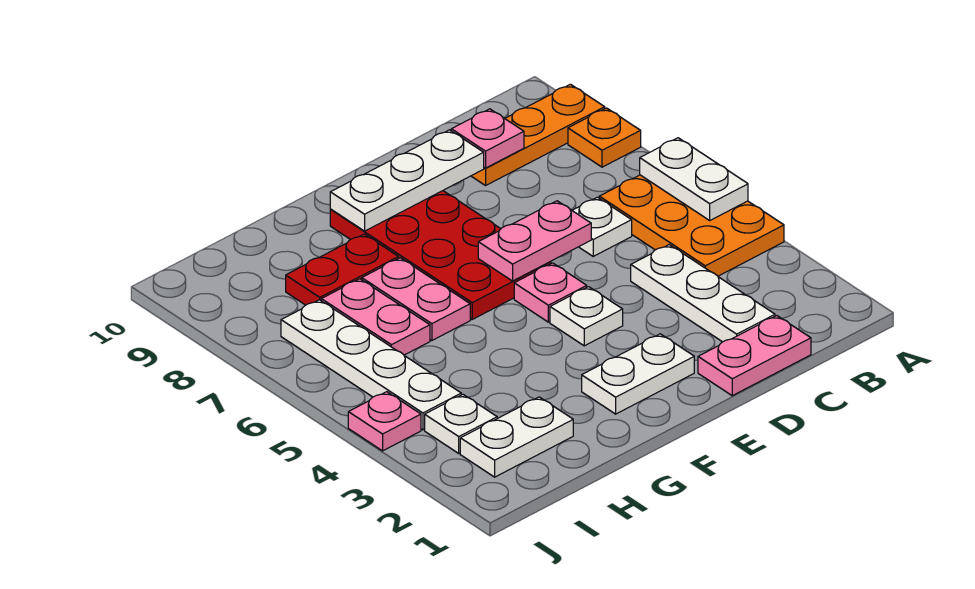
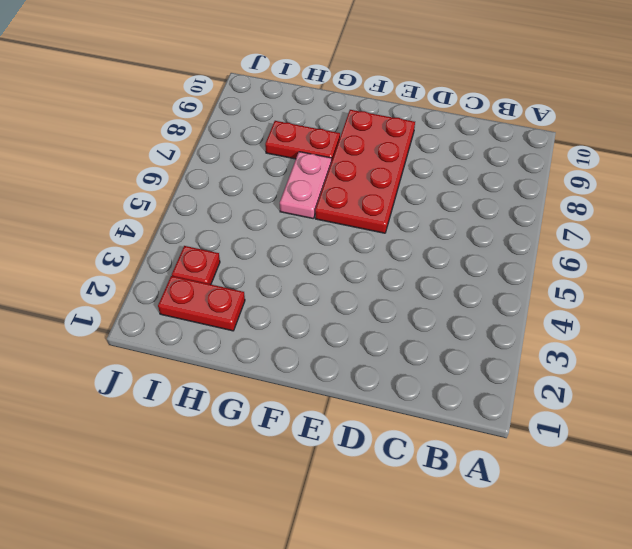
red plate H2:I2 level 1 -> white plate H2:I2 level 1
red plate I3 level 1 -> white plate I3 level 1
none -> orange plate A4:B6 level 1
none -> orange plate A8 level 1
none -> orange plate A9:C9 level 1

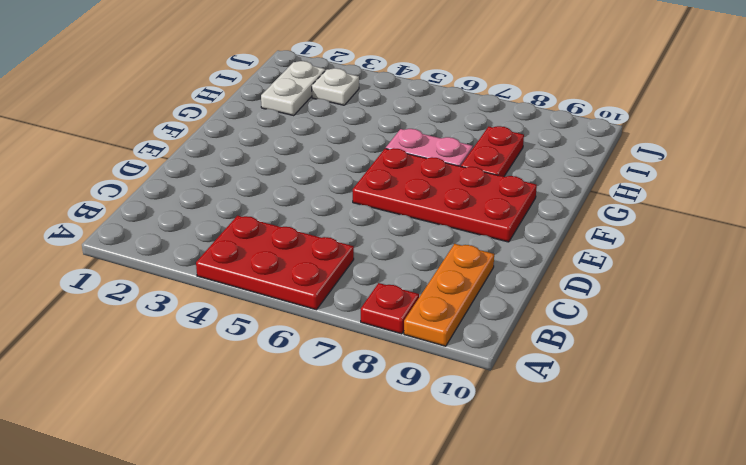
red plate A4:B6 level 1 -> orange plate A4:B6 level 1
red plate A8 level 1 -> orange plate A8 level 1
none -> pink plate C1:D1 level 1
none -> white plate C2:C4 level 1
none -> white plate C6 level 1

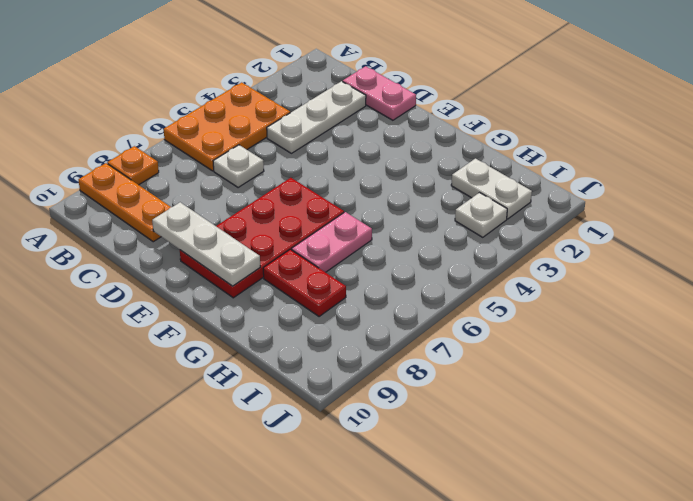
none -> white plate E2:F2 level 1
none -> white plate E4 level 1
none -> pink plate E5 level 1

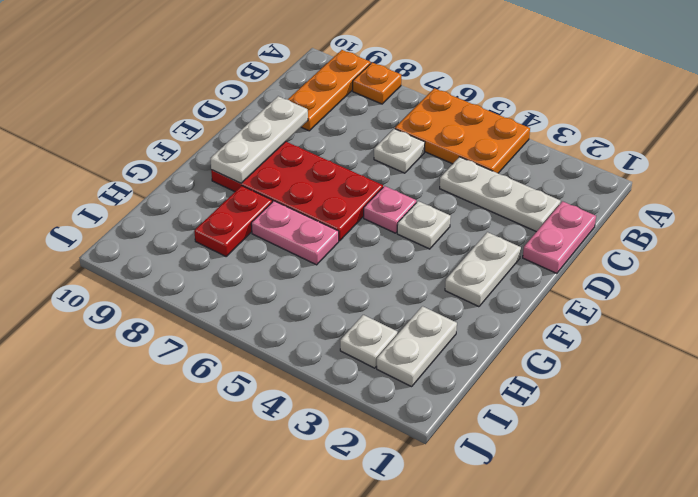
none -> pink plate H6:H7 level 1
none -> white plate I4:I7 level 1
none -> pink plate J4 level 1

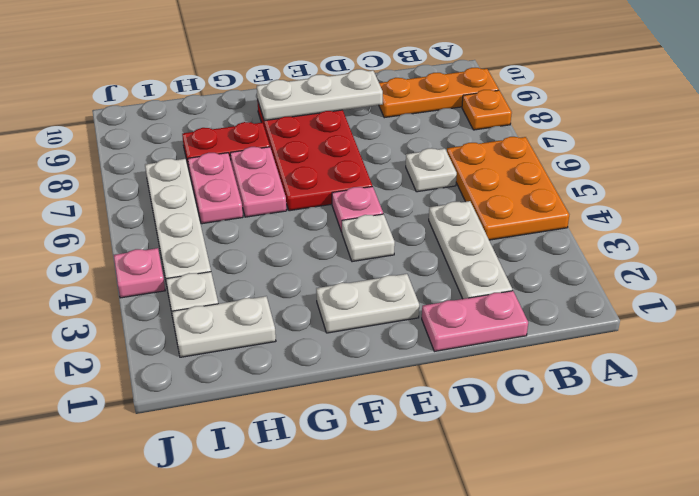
none -> white plate A5:A6 level 2
none -> pink plate C9 level 2
none -> pink plate D6:E6 level 2

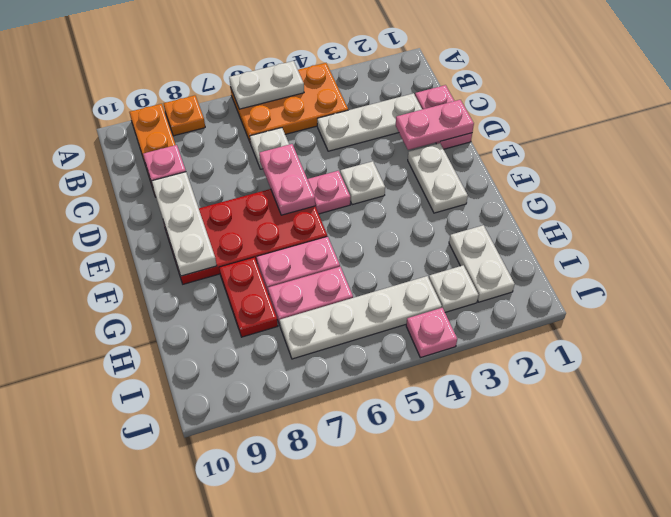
pink plate D1:D2 level 2 -> none

